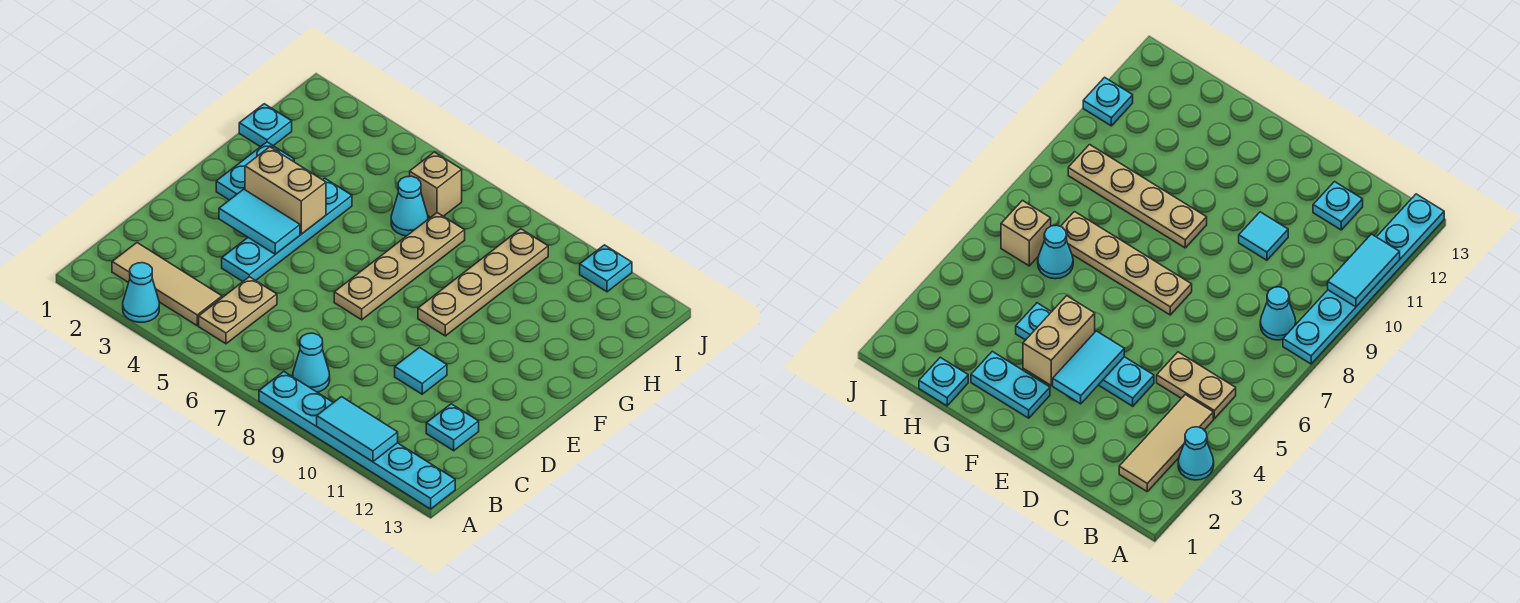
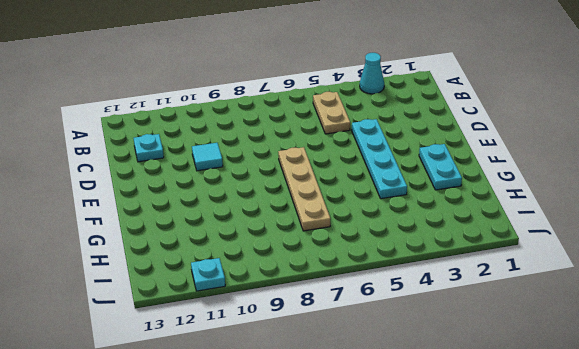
none -> cyan plate A8:A13 level 1
none -> tan tile B2:B4 level 1
none -> cyan cone B8 level 1

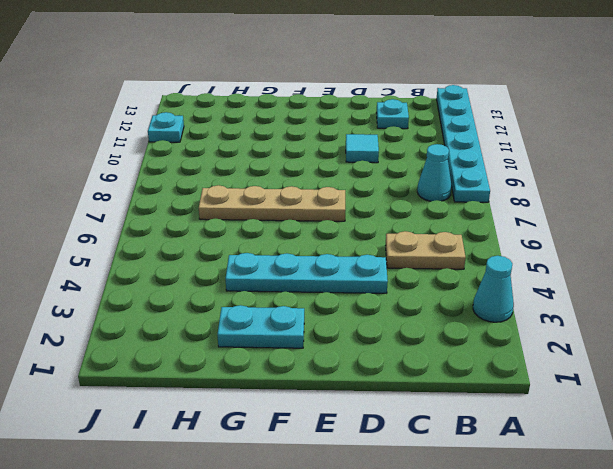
none -> tan tile B2:B4 level 1
none -> tan plate F9:I9 level 1
none -> cyan plate H1 level 1

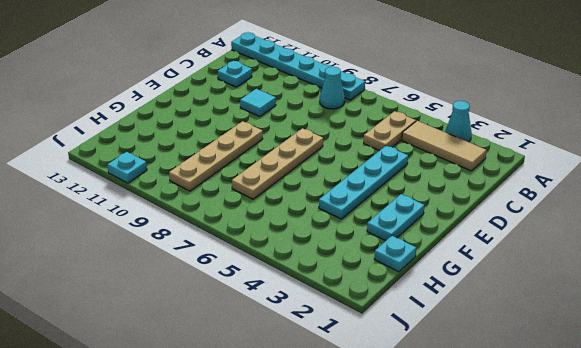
none -> cyan cone H6 level 1
none -> tan brick I6 level 1
none -> cyan tile A10:A11 level 2

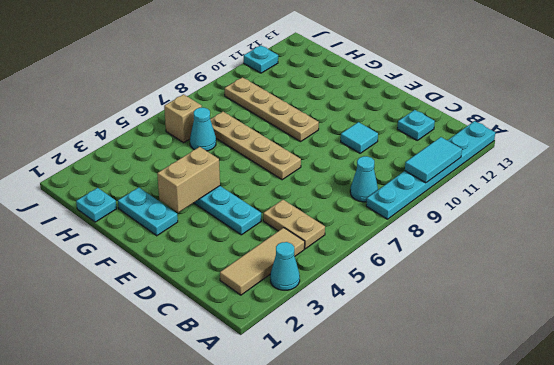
none -> cyan tile E3:E4 level 2

